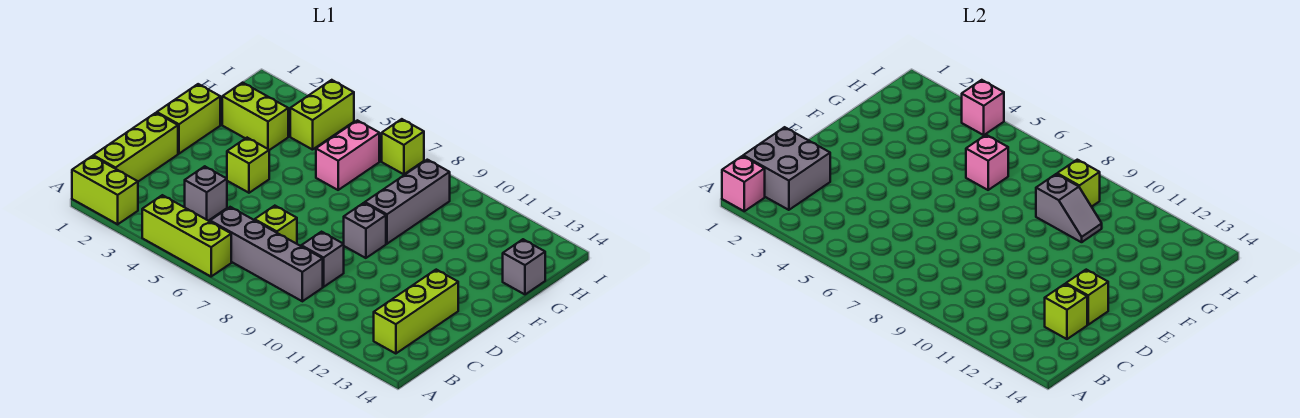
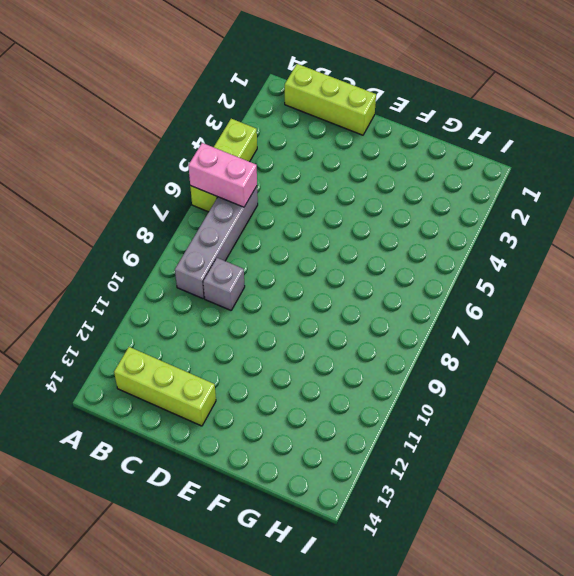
pink brick A6:B6 level 2 -> pink brick G6:H6 level 1
none -> lime brick A1:A2 level 1
none -> grey brick C4 level 1
none -> lime brick C7 level 1

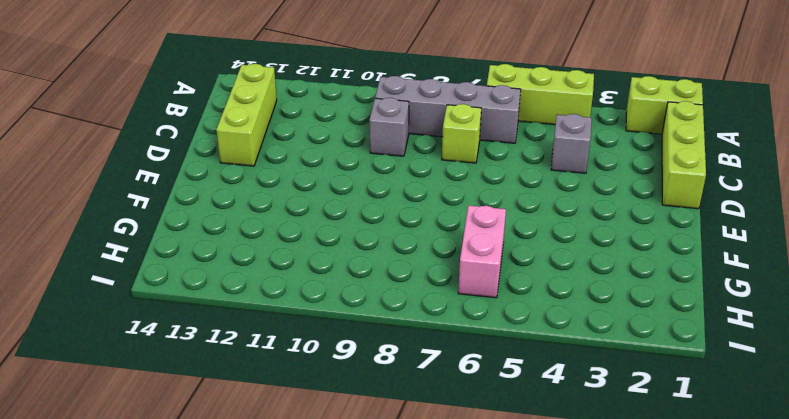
none -> lime brick E1:F1 level 1
none -> lime brick E4 level 1
none -> grey brick E9 level 1

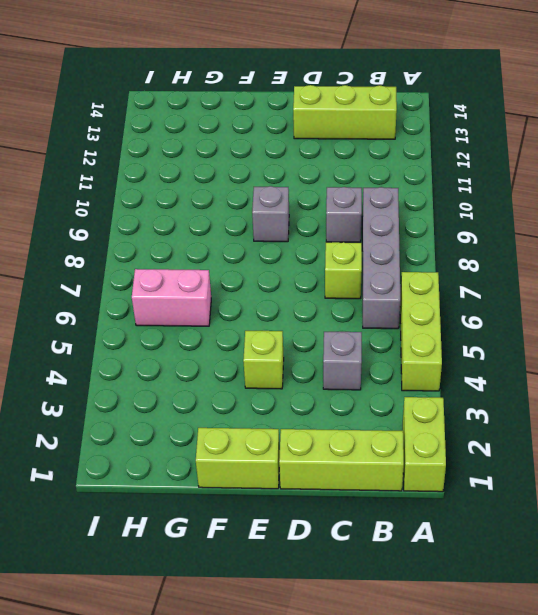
none -> grey brick F9:H9 level 1
none -> lime brick G2:G3 level 1
none -> grey brick G14 level 1

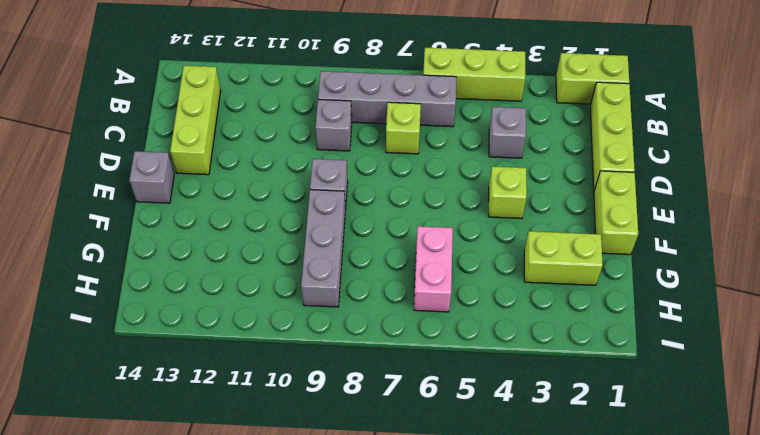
grey brick E14 level 1 -> grey brick G14 level 1
none -> lime brick H4:I4 level 1
none -> lime brick I7 level 1
none -> pink brick A1 level 2

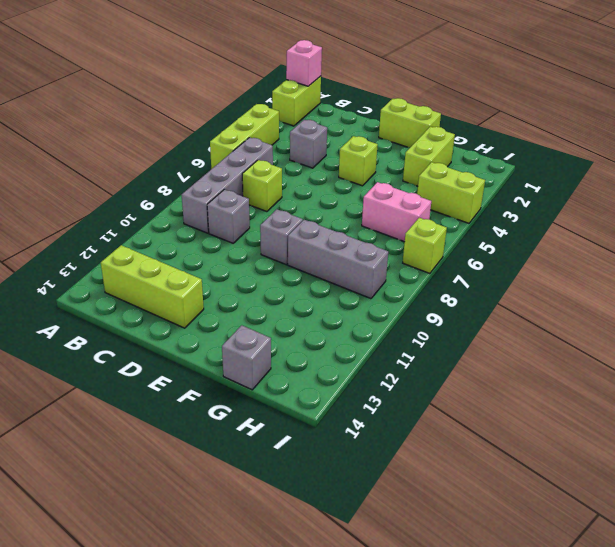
none -> lime brick B1:D1 level 1
none -> grey brick B1:C2 level 2
none -> lime brick C13 level 2

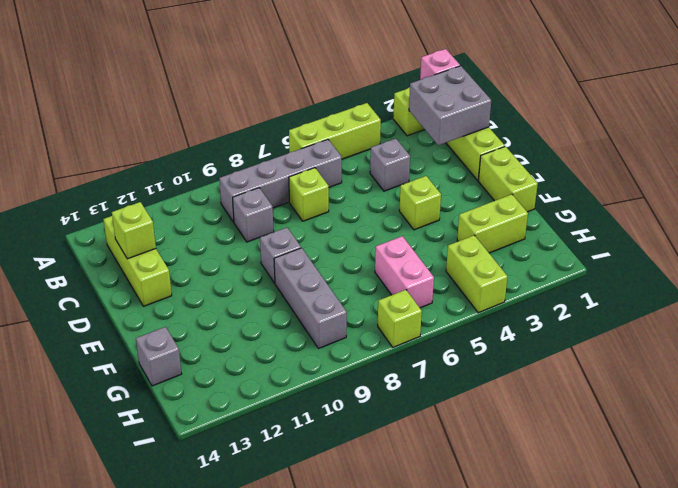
none -> lime brick D13 level 2
none -> pink brick G6 level 2
none -> grey slope G9:G10 level 2 top 9

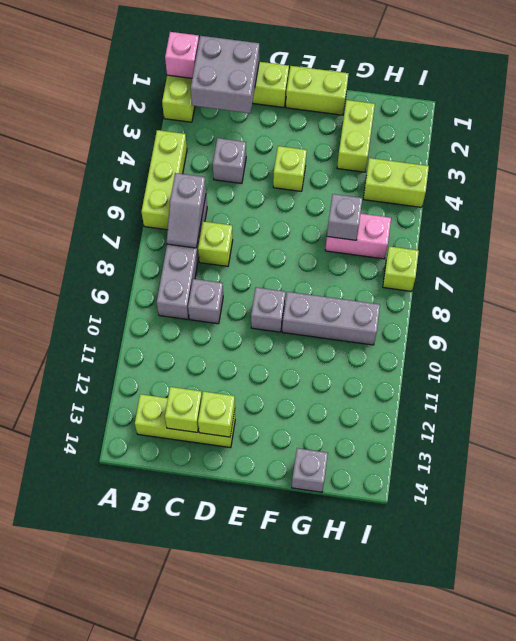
grey slope B6:B7 level 2 top 6 -> grey slope G9:G10 level 2 top 9
grey brick G6 level 2 -> pink brick G6 level 2
none -> lime brick H9 level 2
none -> pink brick I4 level 2

